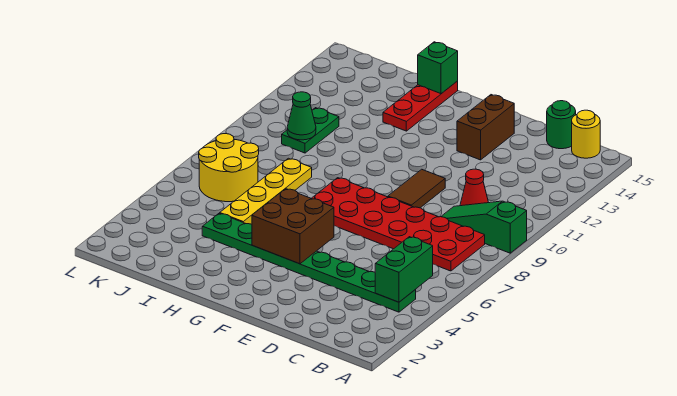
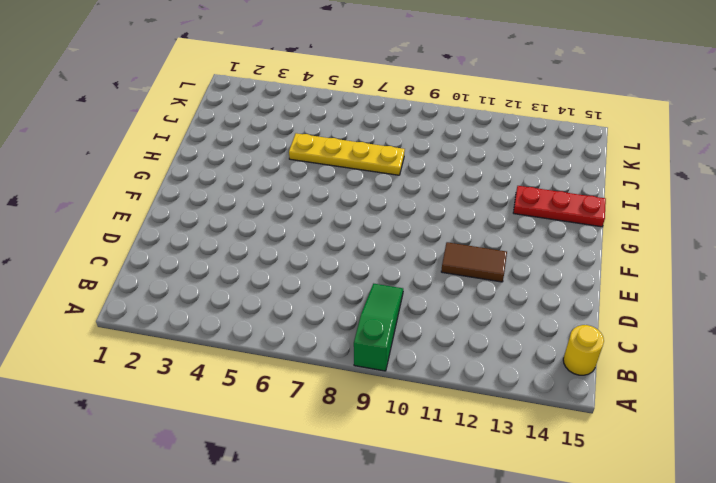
brown tile E11:E12 level 1 -> brown tile E9:E10 level 1
none -> green plate B4:I4 level 1
none -> red plate B7:G8 level 1
none -> red cone C10 level 1

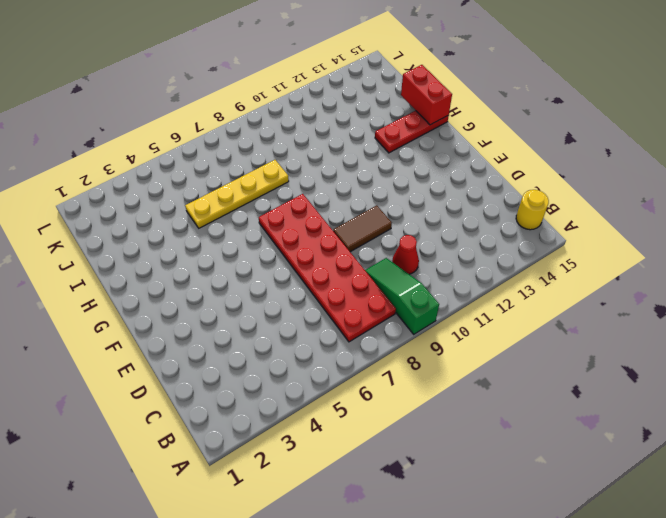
red brick H15:I15 level 2 -> green brick H15 level 2
none -> green plate B4:I4 level 1
none -> green round brick C15 level 1
none -> brown brick E13:E14 level 1

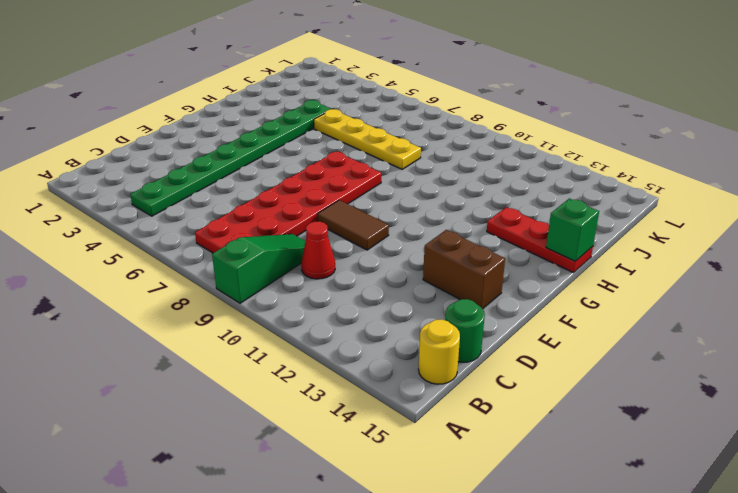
none -> yellow round brick J6:K7 level 1
none -> green plate J10:J11 level 1
none -> green brick B4:B5 level 2

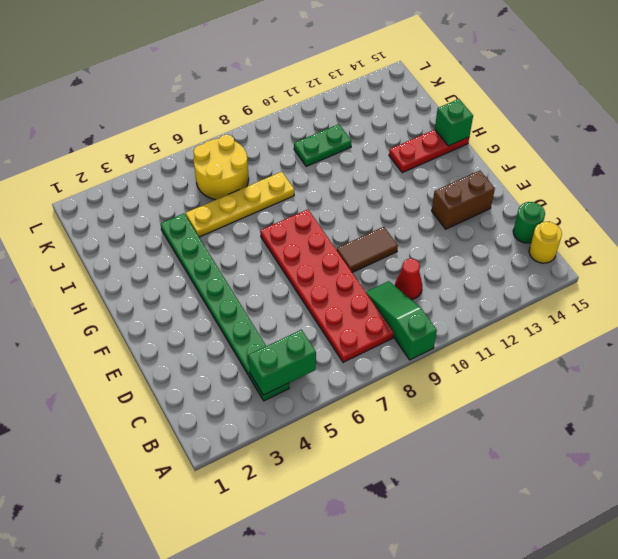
none -> brown brick F4:G5 level 2
none -> green cone J10 level 2

